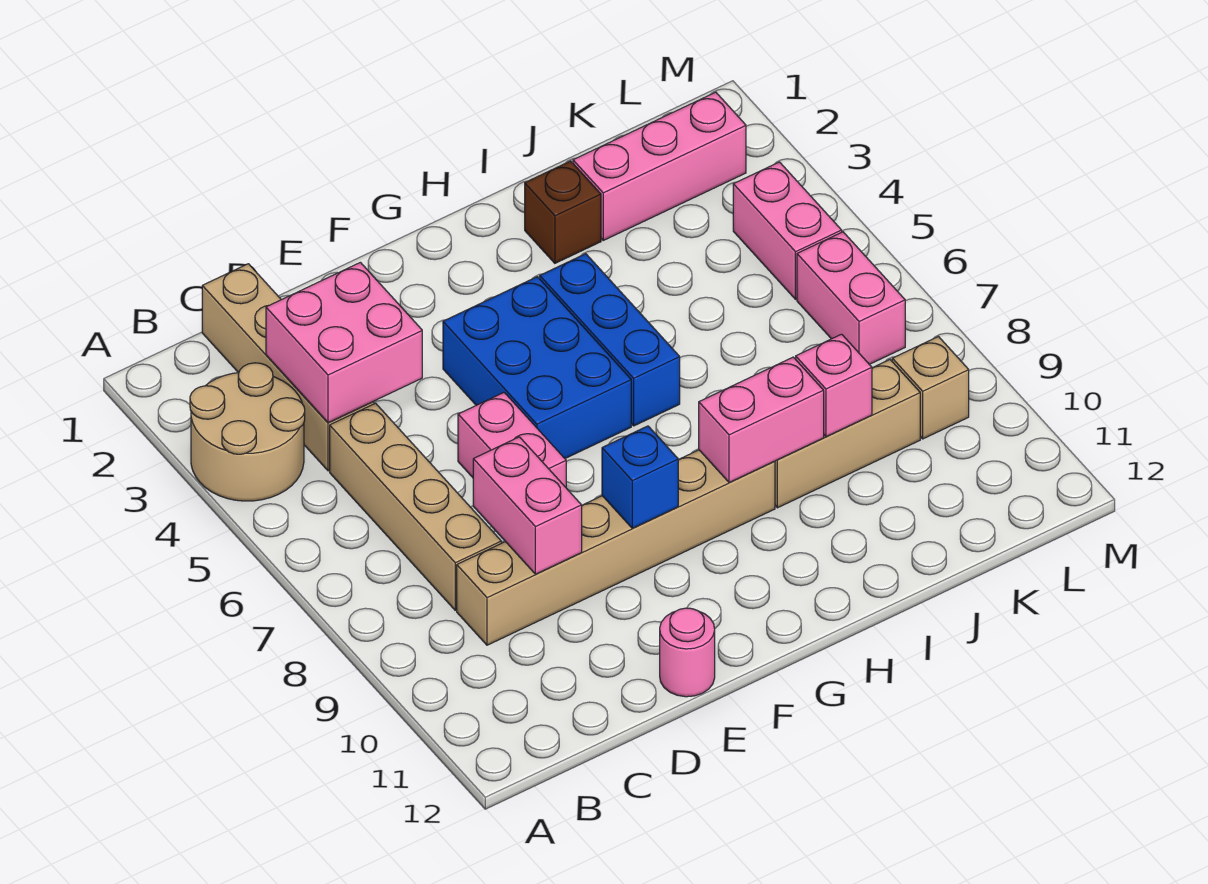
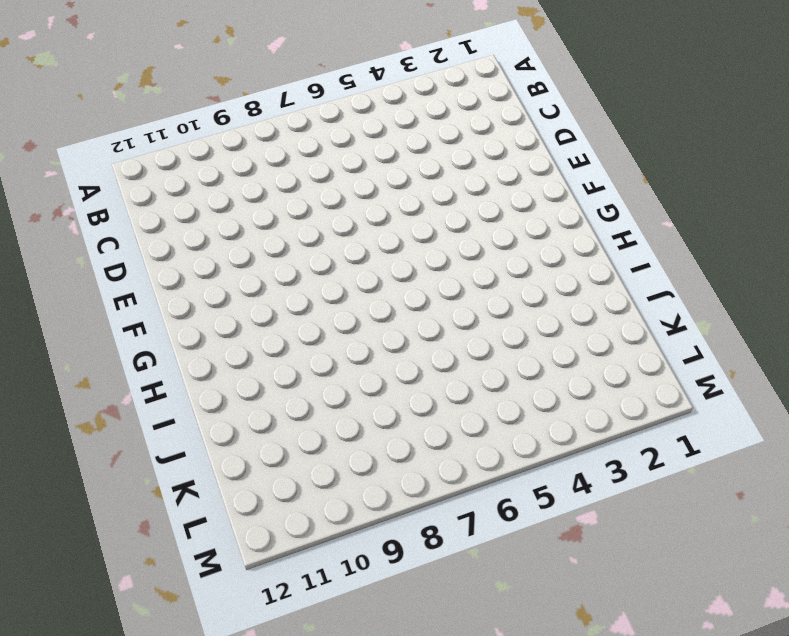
none -> tan round brick A3:B4 level 1
none -> tan brick C1:C4 level 1
none -> tan brick C5:C8 level 1

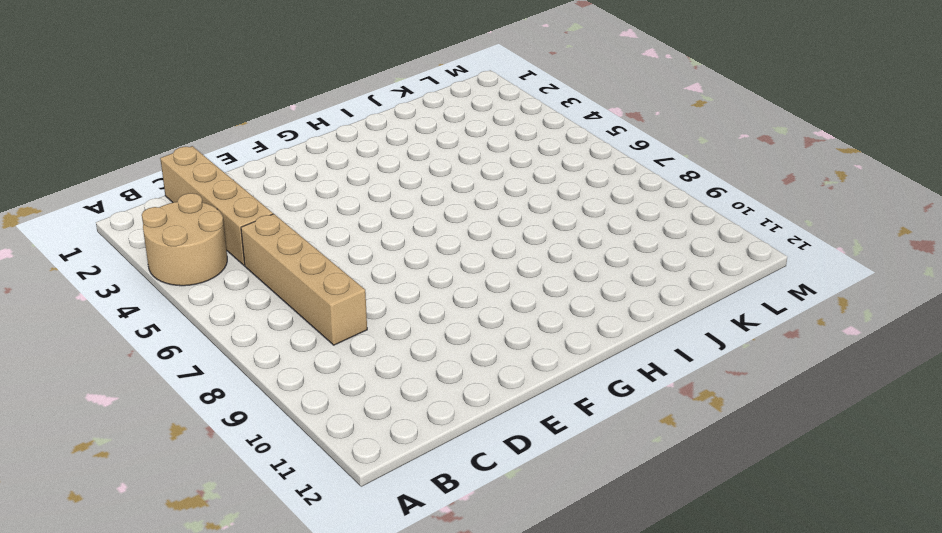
none -> tan brick C9:H9 level 1
none -> pink brick E6:E7 level 1
none -> pink round brick E12 level 1

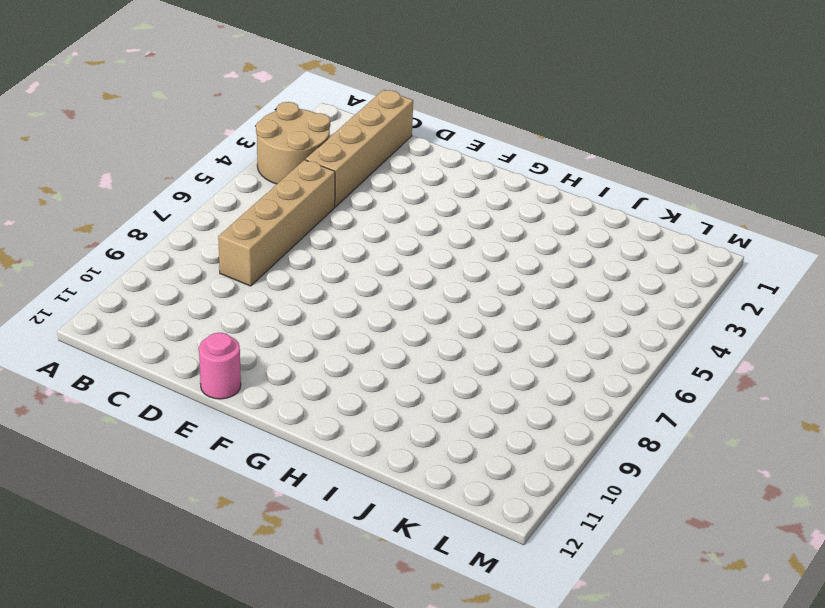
none -> tan brick C9:H9 level 1
none -> pink brick E6:E7 level 1
none -> blue brick F4:G6 level 1

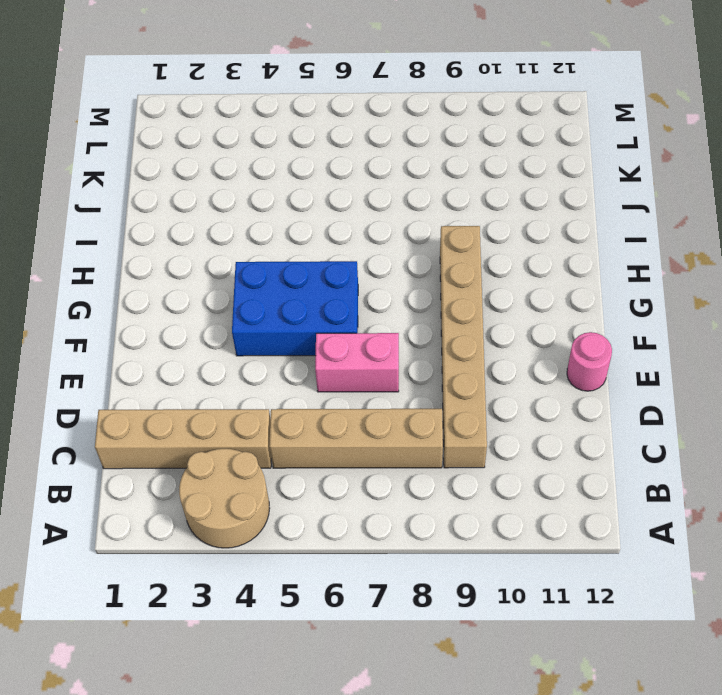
none -> blue brick H4:H6 level 1
none -> brown brick I2 level 1
none -> tan brick I9:K9 level 1

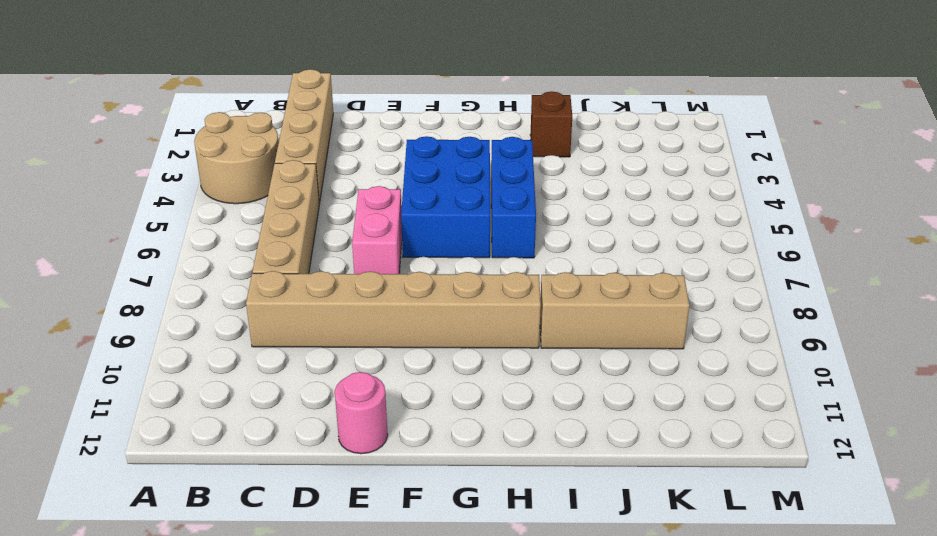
none -> pink brick J2:L2 level 1
none -> pink brick L4:L5 level 1
none -> pink brick L6:L7 level 1

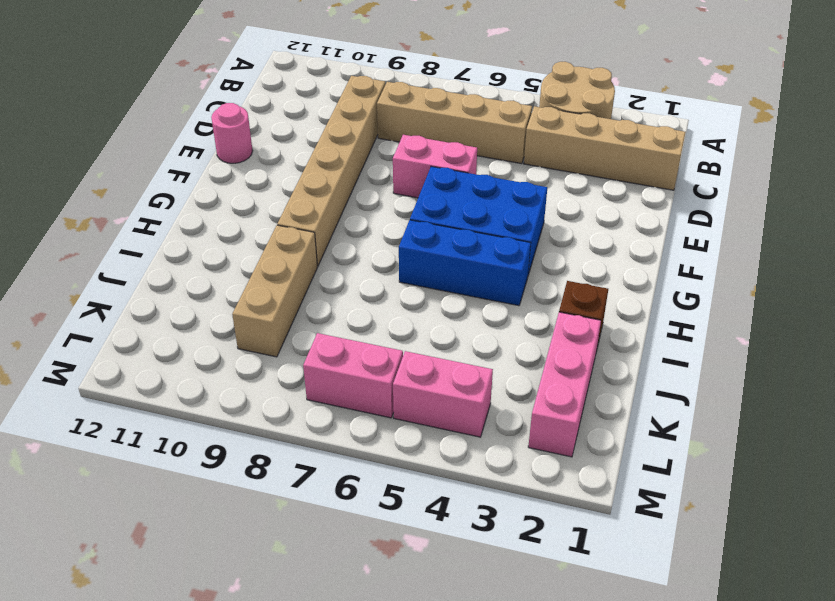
none -> tan brick L9 level 1
none -> pink brick C3:D4 level 2
none -> pink brick D8:D9 level 2

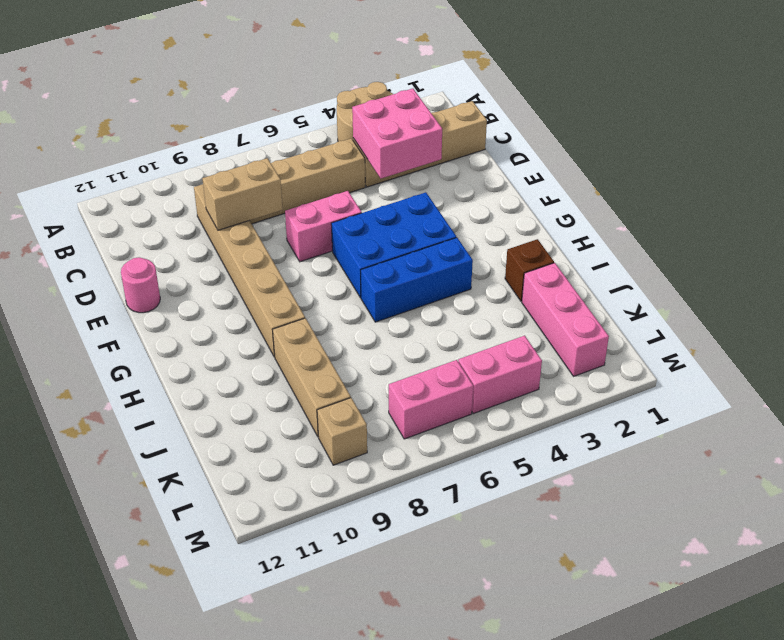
tan brick D8:D9 level 2 -> pink brick D8:D9 level 2
none -> blue brick F9 level 2
none -> pink brick H9:I9 level 2
none -> pink brick J9 level 2

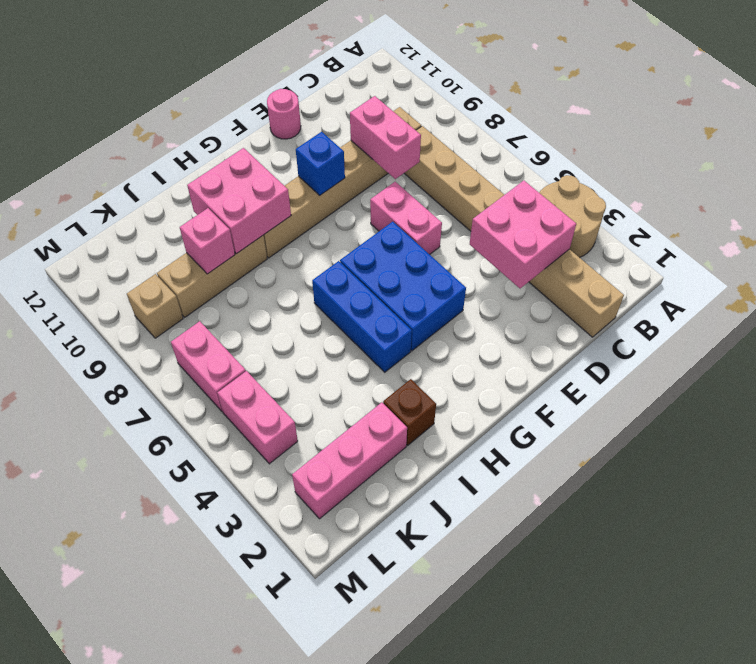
pink brick H9:I10 level 2 -> pink brick H9:I9 level 2

